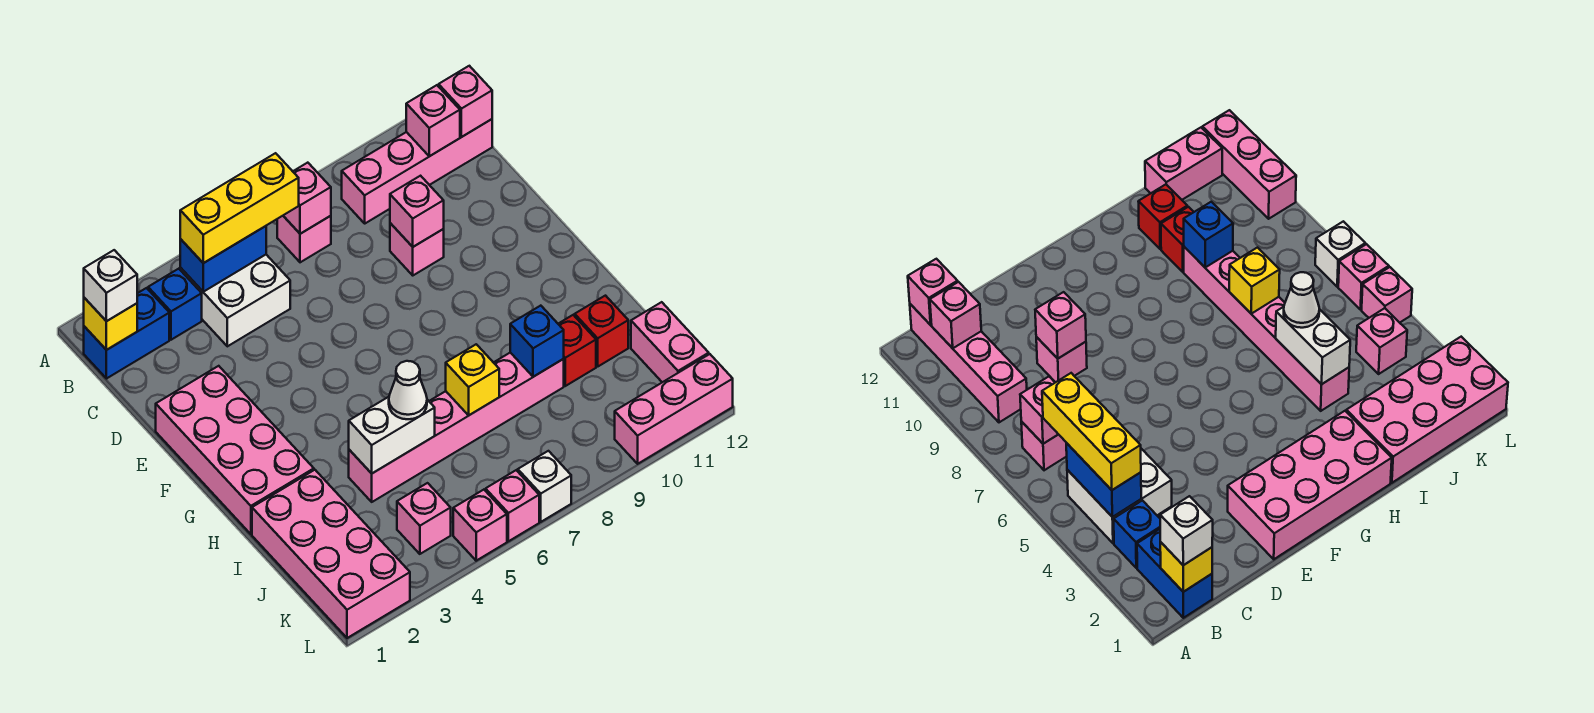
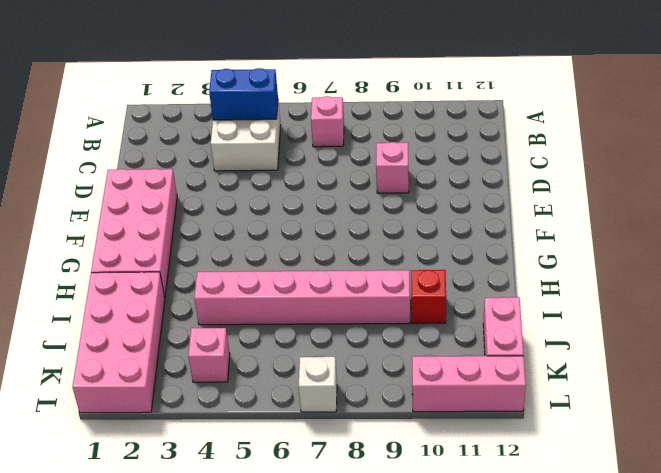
none -> blue brick B1:B2 level 1
none -> blue brick B3 level 1
none -> pink brick B9:B12 level 1

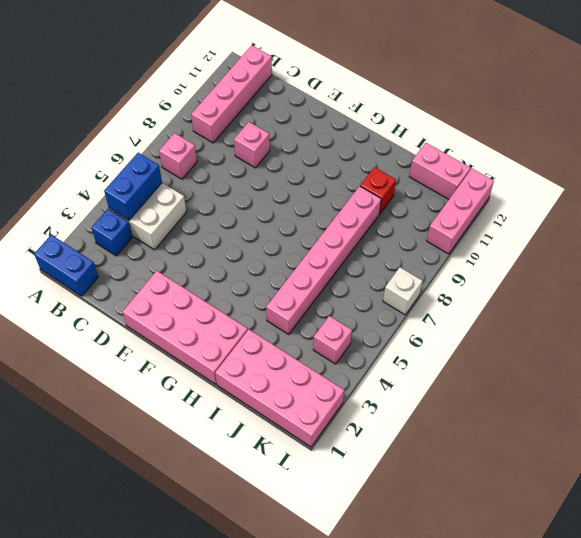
blue brick A1:B1 level 1 -> blue brick B1:B2 level 1
none -> red brick I11 level 1
none -> pink brick L5 level 1
none -> pink brick L6 level 1

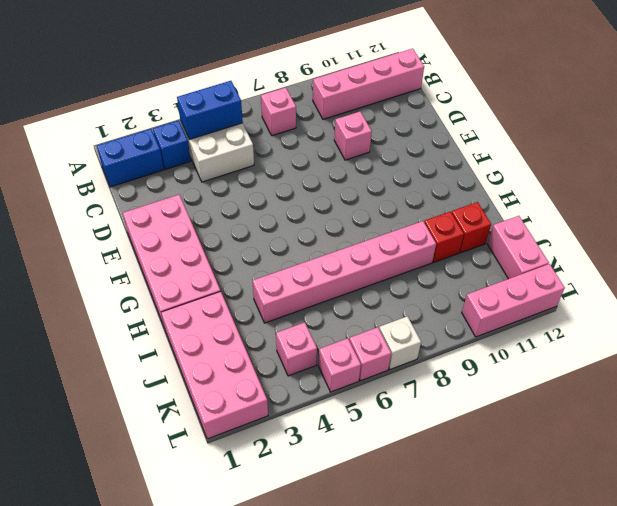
none -> yellow brick B1 level 2
none -> pink brick B7 level 2
none -> pink brick B11 level 2

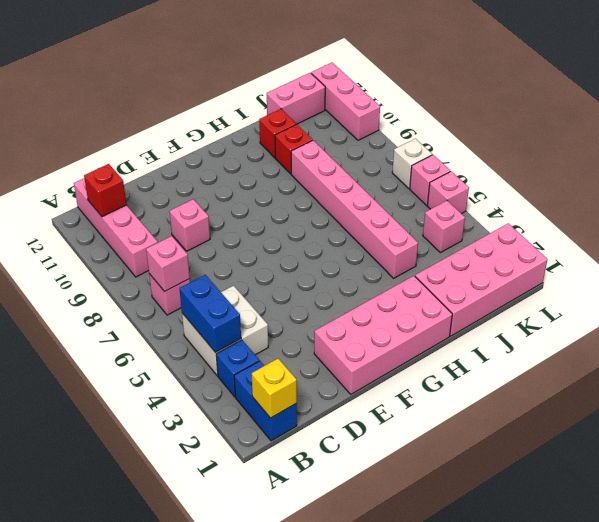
red brick B11 level 2 -> pink brick B11 level 2
none -> pink brick B12 level 2
none -> pink brick D9 level 2
none -> white brick I4:I5 level 2

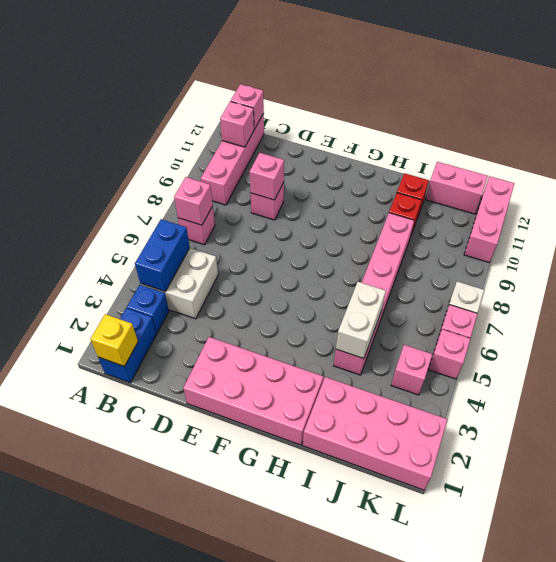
none -> yellow brick I7 level 2
none -> blue brick I9 level 2
none -> white brick B1 level 3

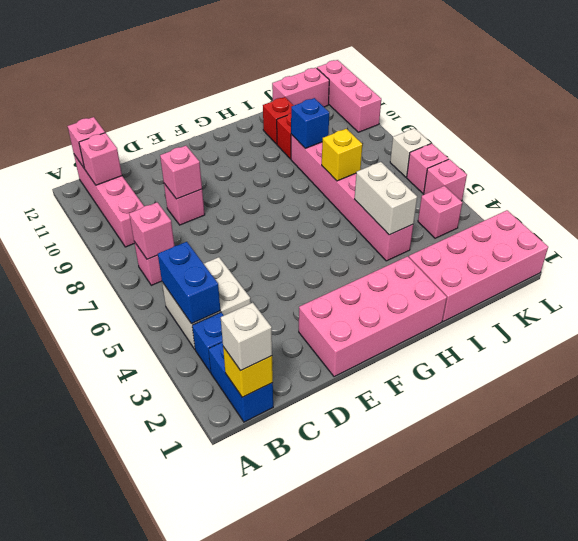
none -> yellow brick B4:B6 level 3
none -> white cone I5 level 3

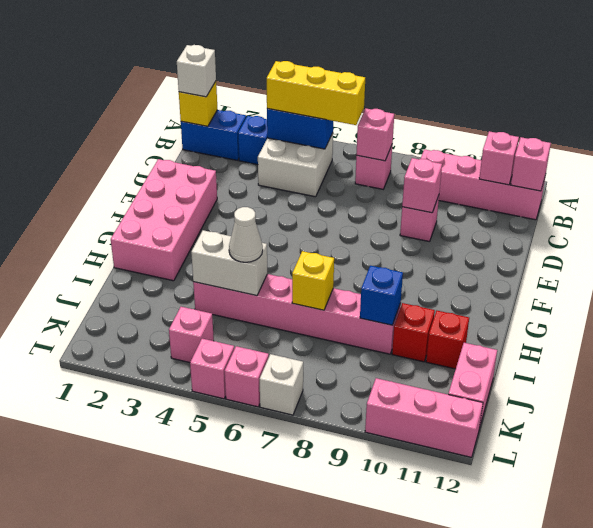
none -> pink brick I1:L2 level 1

